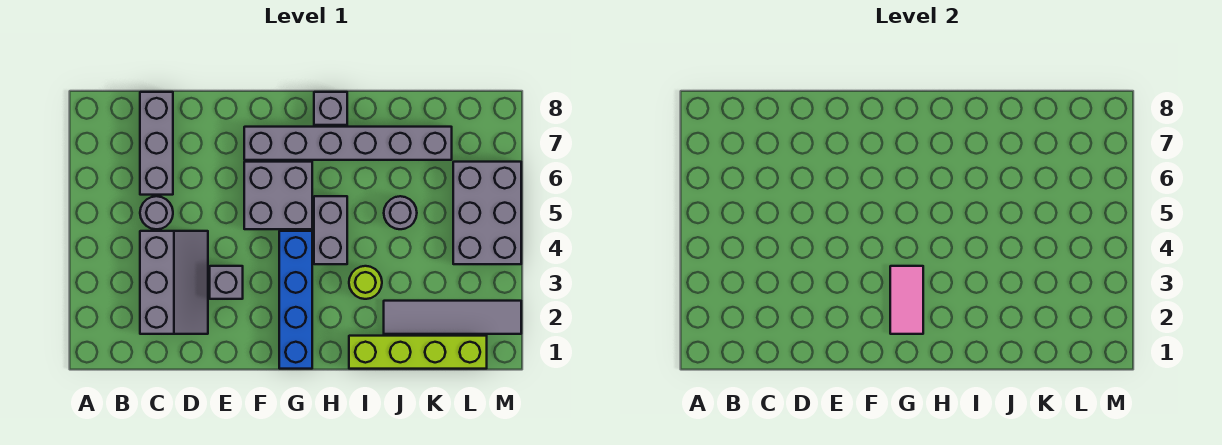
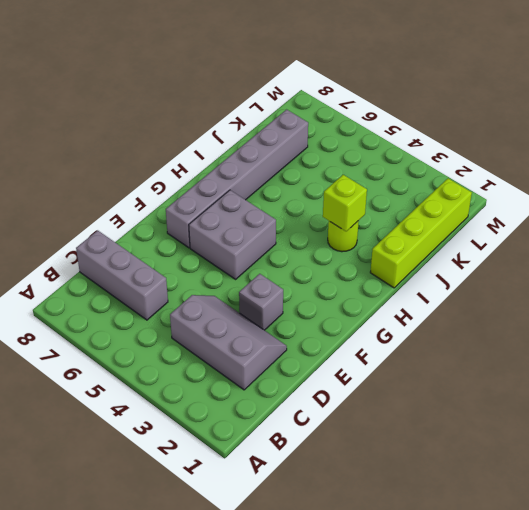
lime brick I3 level 2 -> none
none -> grey round brick C5 level 1
none -> blue brick G1:G4 level 1
none -> grey brick H4:H5 level 1

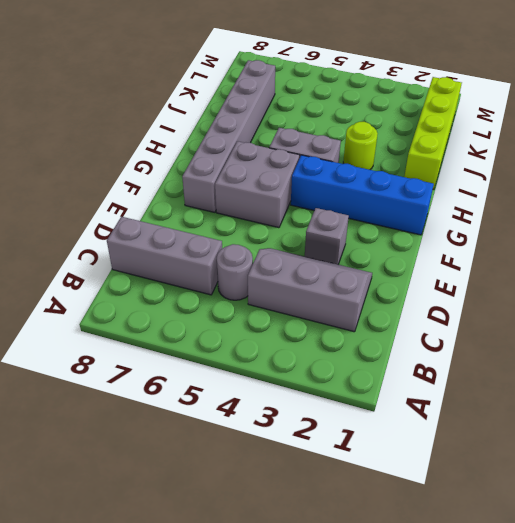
none -> grey brick H8 level 1
none -> grey tile J2:M2 level 1
none -> grey round brick J5 level 1

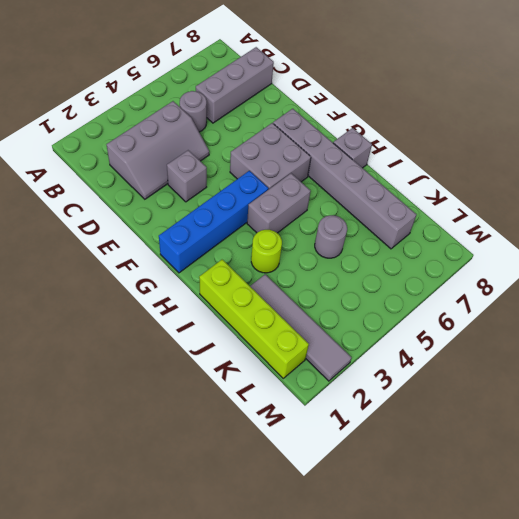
none -> grey brick L4:M6 level 1
none -> pink tile G2:G3 level 2

